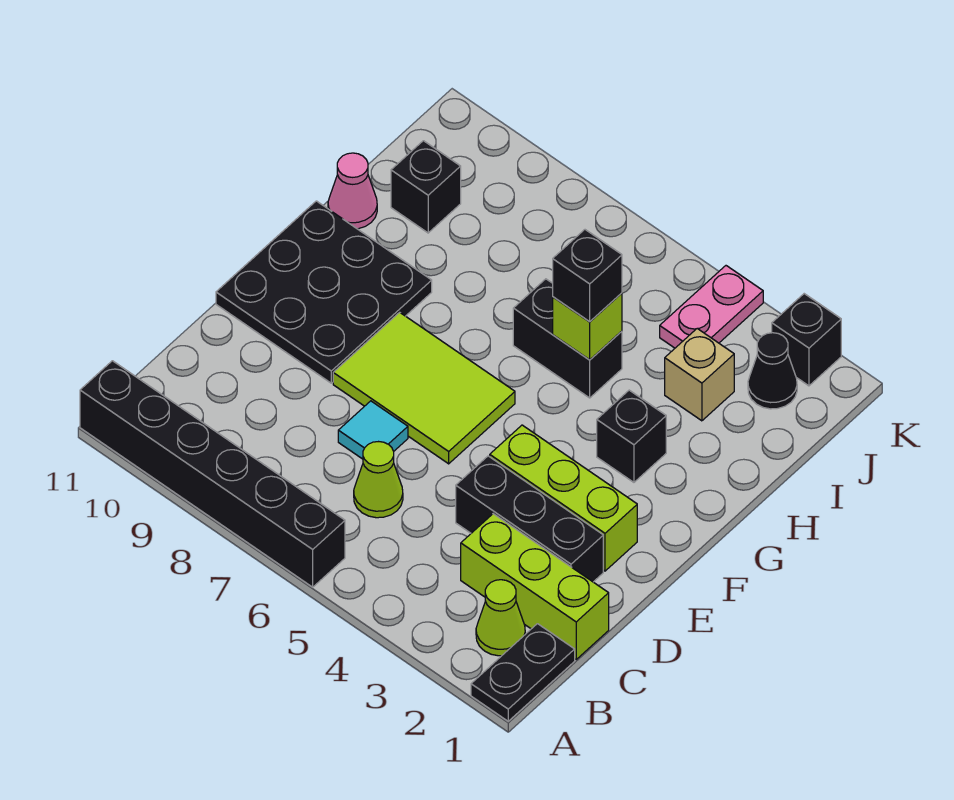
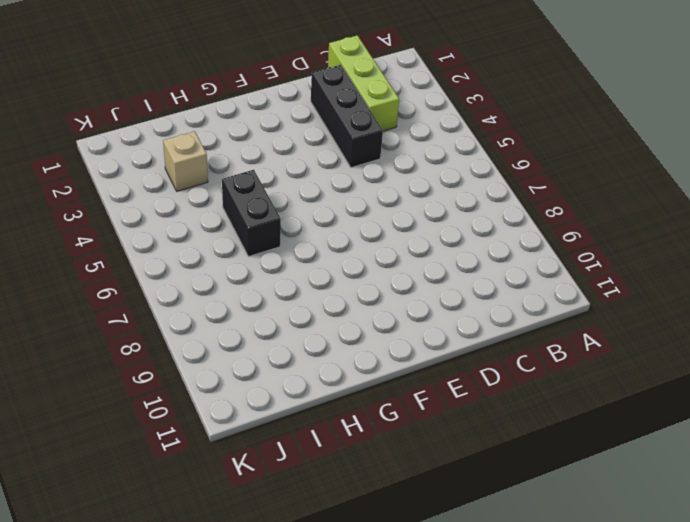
none -> black plate A1:B1 level 1
none -> black brick A6:A11 level 1
none -> lime cone B2 level 1

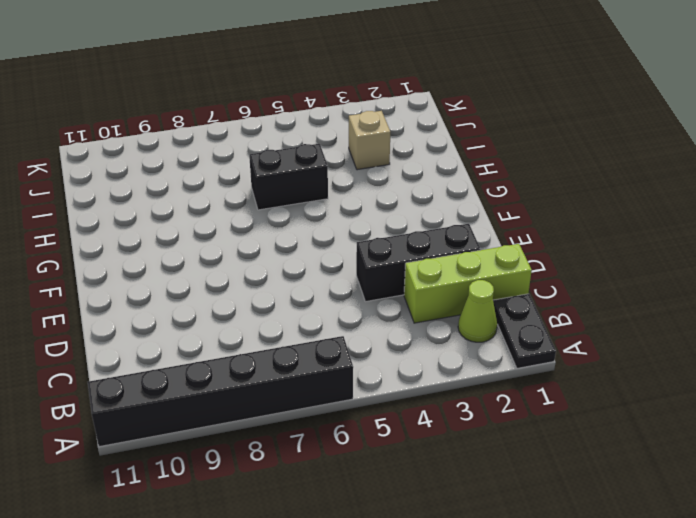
none -> lime cone C6 level 1
none -> cyan tile D7 level 1
none -> lime brick E2:E4 level 1

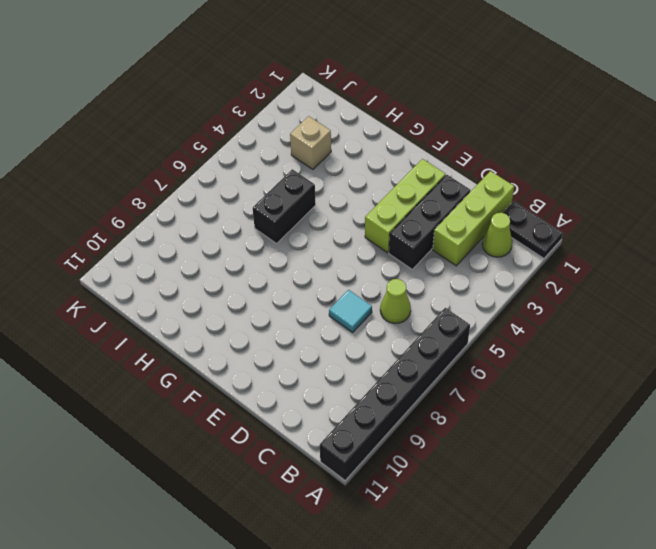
none -> lime tile E6:F8 level 1
none -> black plate E9:G11 level 1
none -> black brick G3 level 1

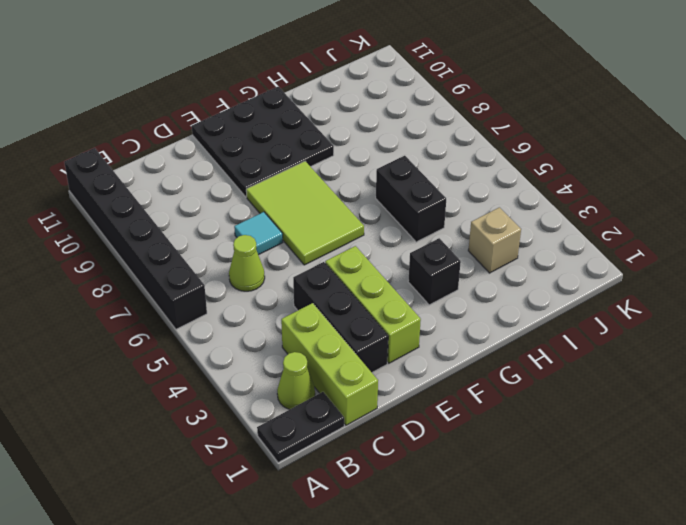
none -> pink cone H11 level 1
none -> black brick I10 level 1
none -> black cone J2 level 1

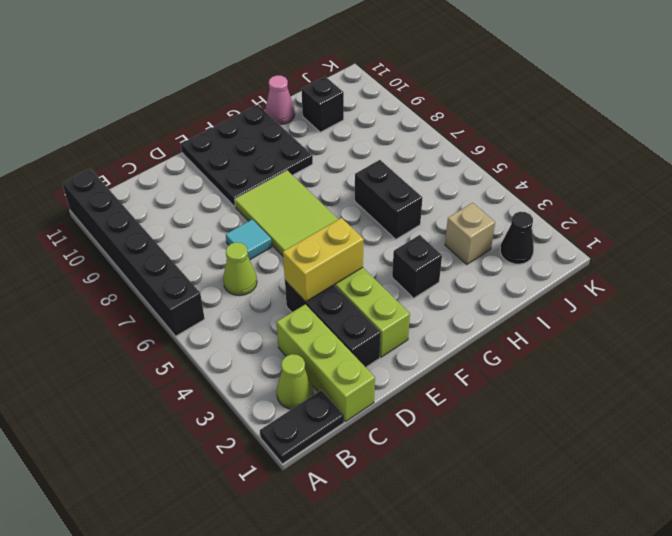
yellow brick D4:E4 level 2 -> none
none -> pink plate J4:K4 level 1
none -> black brick K2 level 1
none -> lime brick H5 level 2

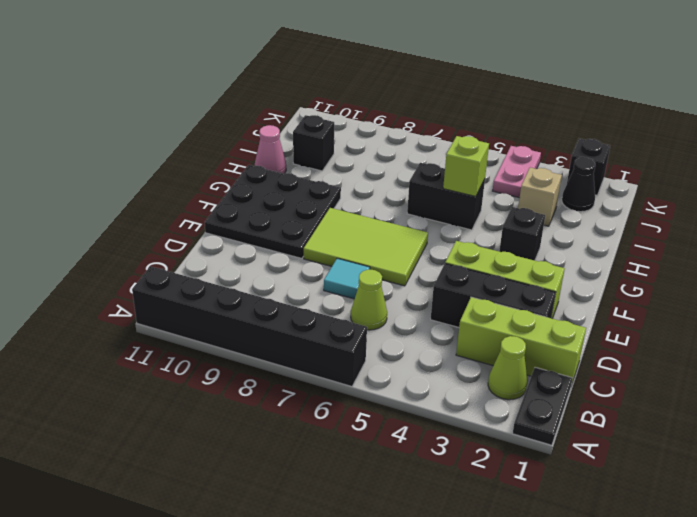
none -> black brick H5 level 3

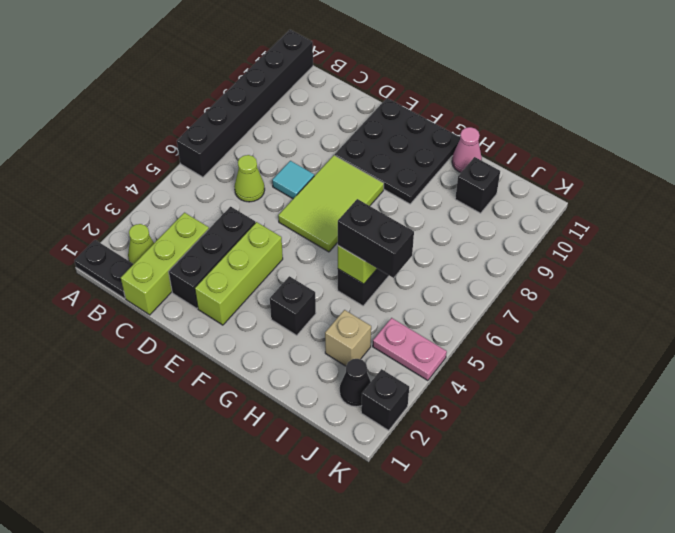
black brick H5:I5 level 3 -> black brick H5 level 3

